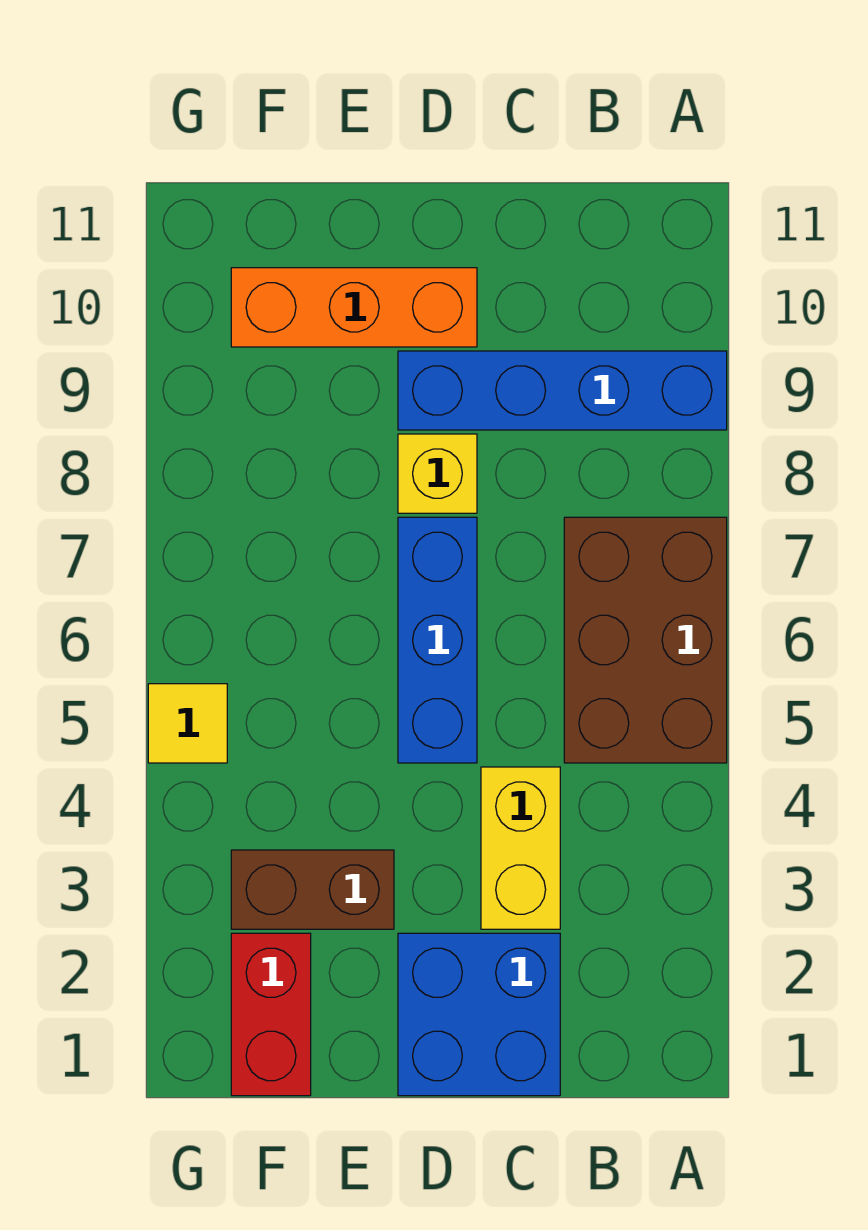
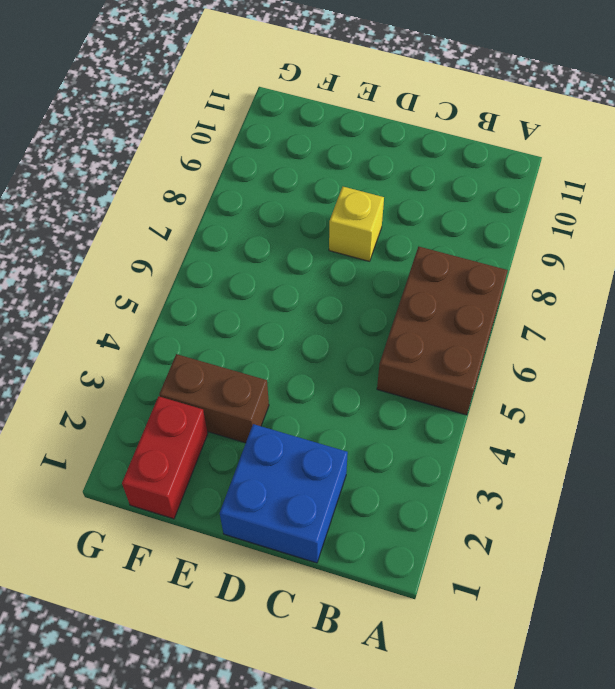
none -> blue brick A9:D9 level 1
none -> yellow brick C3:C4 level 1

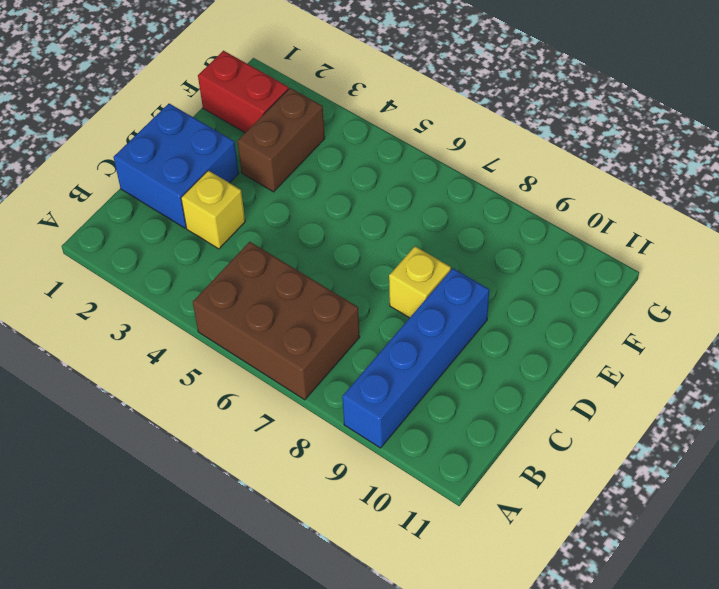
yellow brick C3 level 1 -> yellow brick C3:C4 level 1
none -> blue brick D5:D7 level 1
none -> orange brick D10:F10 level 1

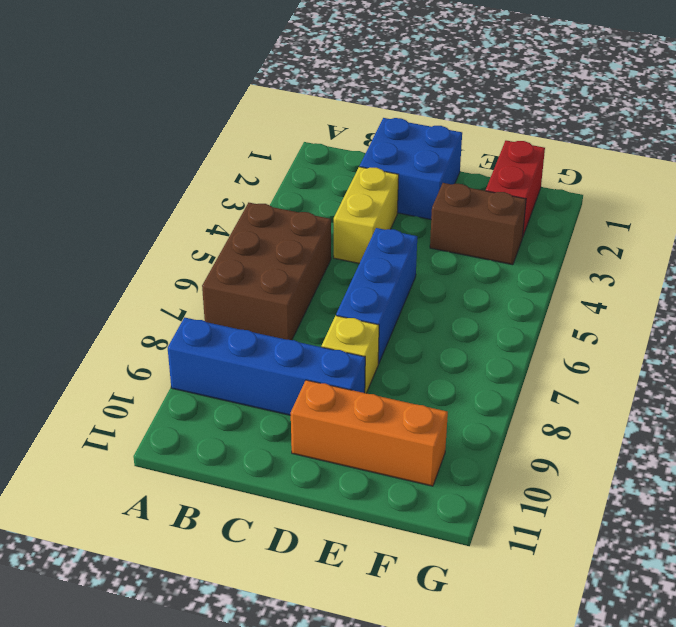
none -> yellow tile G5 level 1

